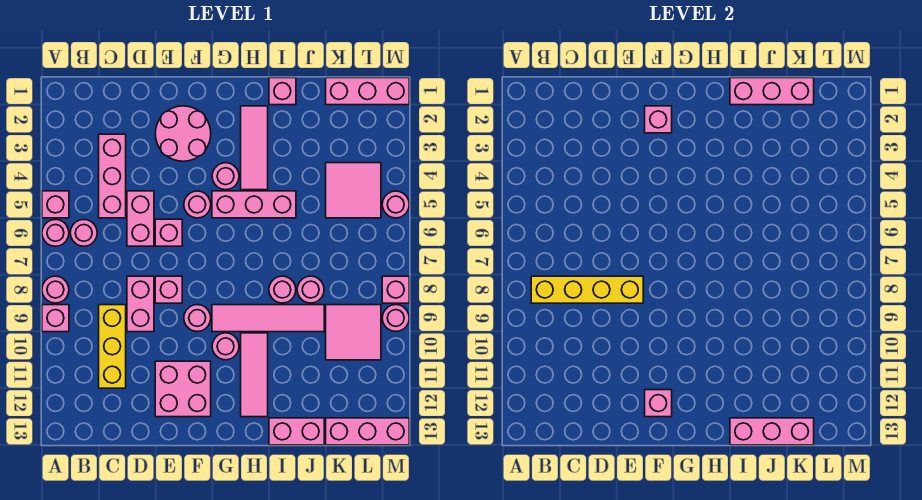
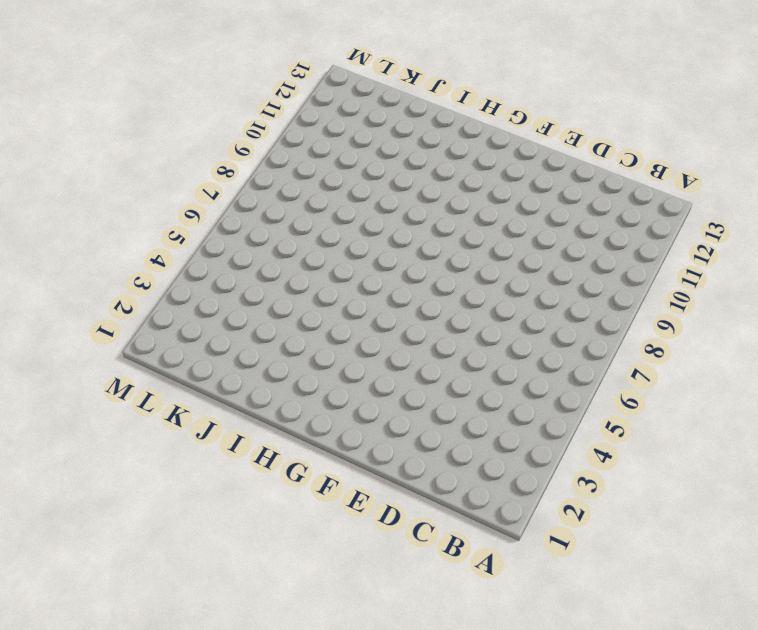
none -> pink brick A5 level 1
none -> pink round brick A6 level 1
none -> pink round brick A8 level 1
none -> pink brick A9 level 1

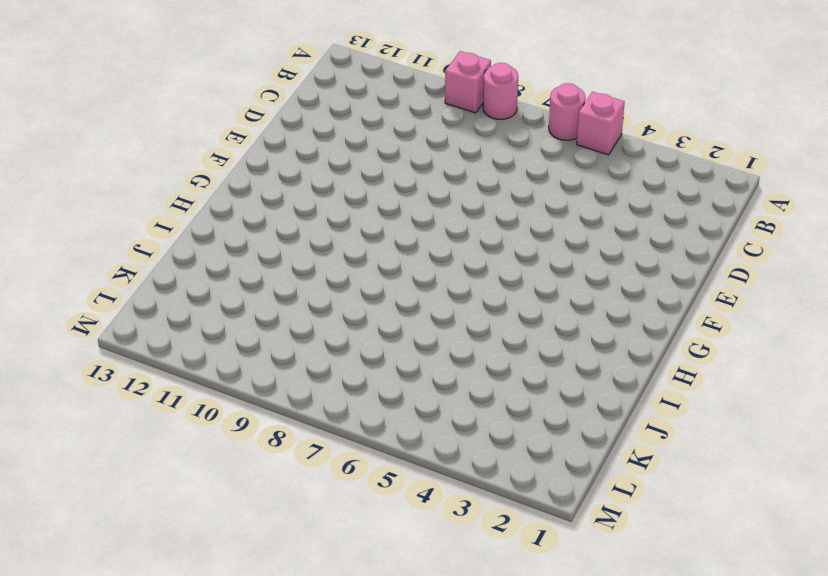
none -> pink round brick B6 level 1
none -> pink brick C3:C5 level 1
none -> yellow brick C9:C11 level 1
none -> pink brick D5:D6 level 1

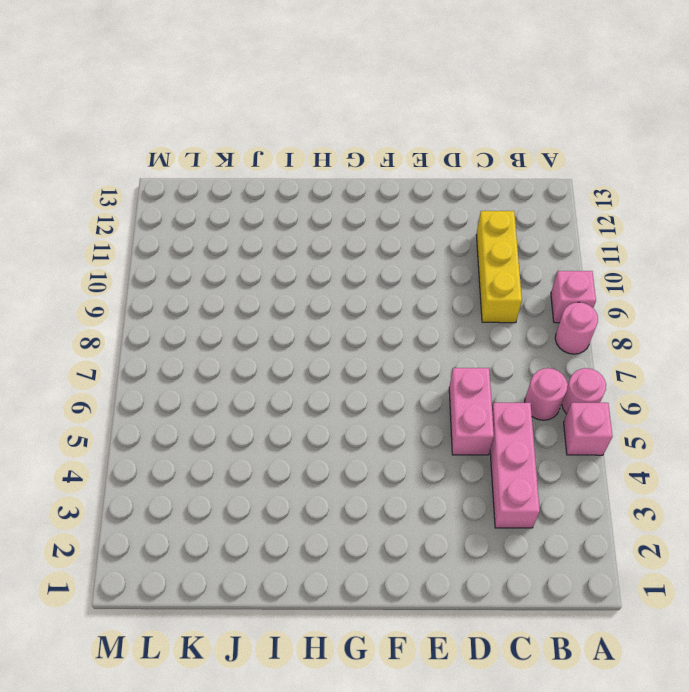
none -> pink brick D8:D9 level 1
none -> pink round brick E2:F3 level 1
none -> pink brick E6 level 1
none -> pink brick E8 level 1

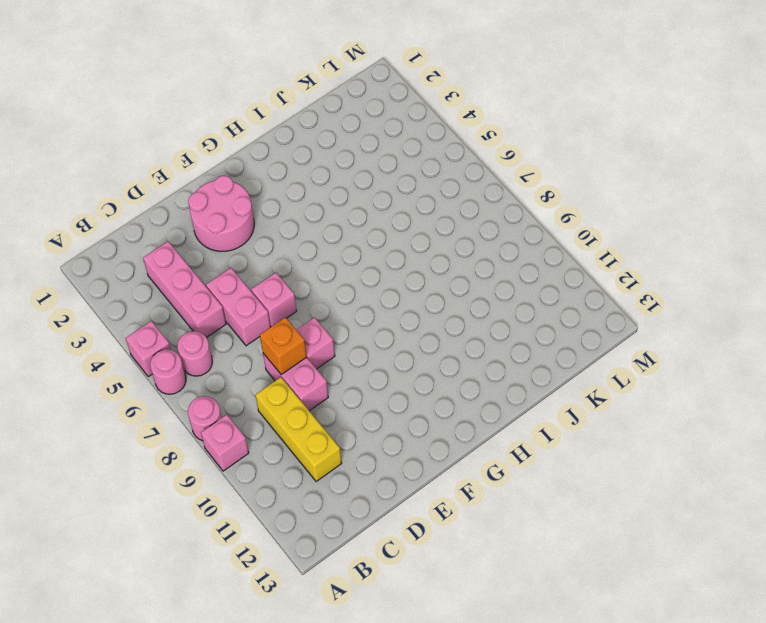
orange brick D8 level 2 -> yellow brick B8:E8 level 2
none -> pink brick E11:F12 level 1
none -> pink round brick F5 level 1
none -> pink round brick F9 level 1
none -> pink round brick G4 level 1

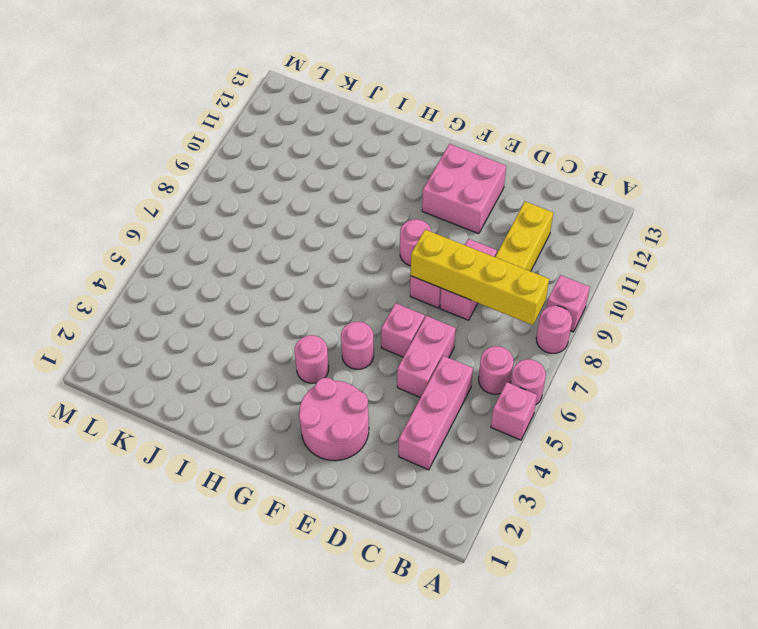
none -> pink brick G5:I5 level 1
none -> pink tile G9:J9 level 1
none -> pink round brick G10 level 1
none -> pink tile H2:H4 level 1

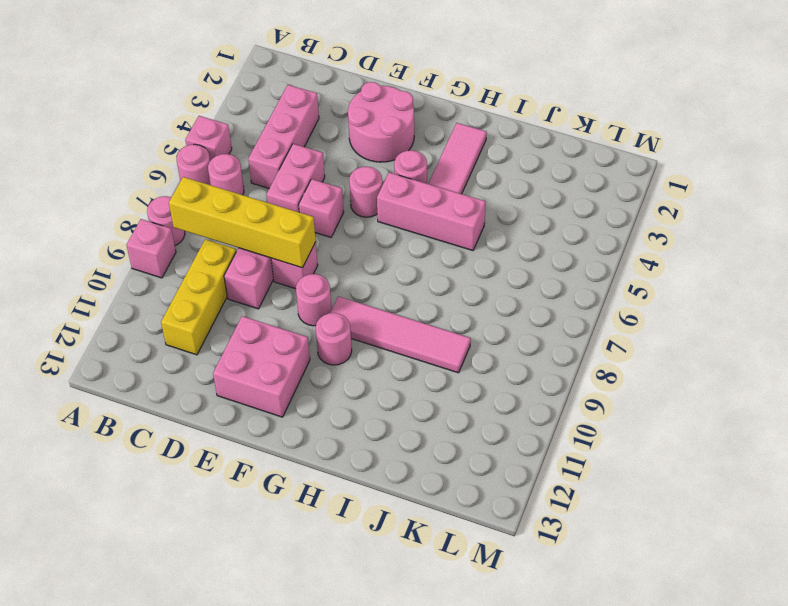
none -> pink tile H10:H12 level 1
none -> pink brick I1 level 1
none -> pink round brick I8 level 1
none -> pink brick I13:J13 level 1

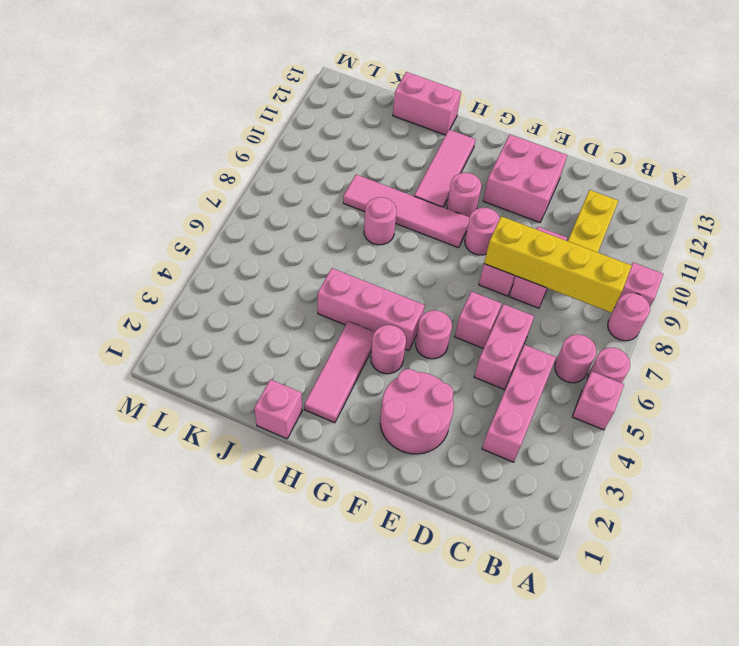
none -> pink round brick J8 level 1
none -> pink brick K1:M1 level 1
none -> pink tile K4:L5 level 1
none -> pink tile K9:L10 level 1

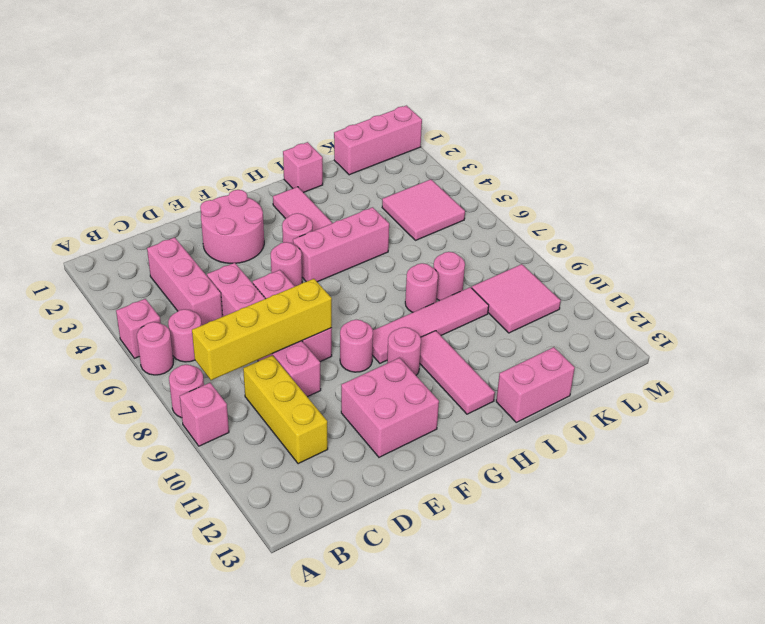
none -> pink brick K13:M13 level 1
none -> pink round brick M5 level 1
none -> pink brick M8 level 1
none -> pink round brick M9 level 1

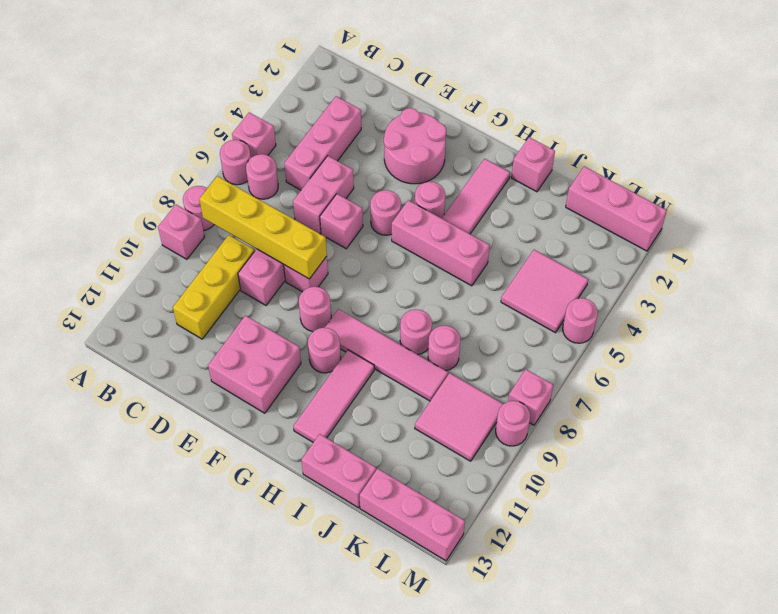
none -> pink brick F2 level 2
none -> pink brick F12 level 2
none -> pink brick I1:K1 level 2
none -> pink brick I13:K13 level 2

